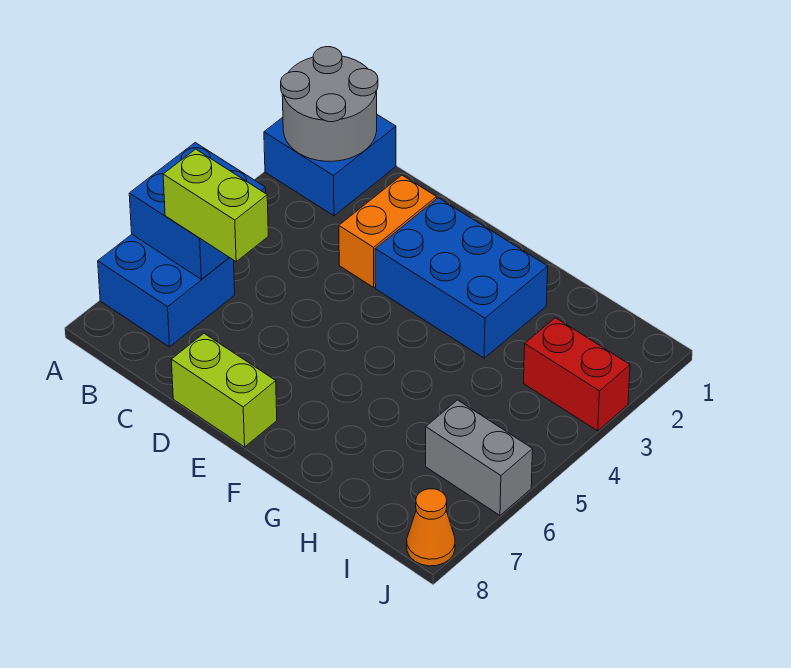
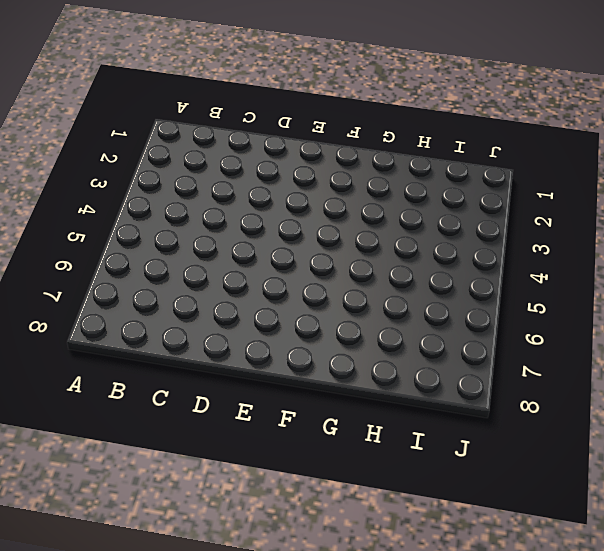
none -> blue brick A1:B2 level 1
none -> blue brick A6:B7 level 1

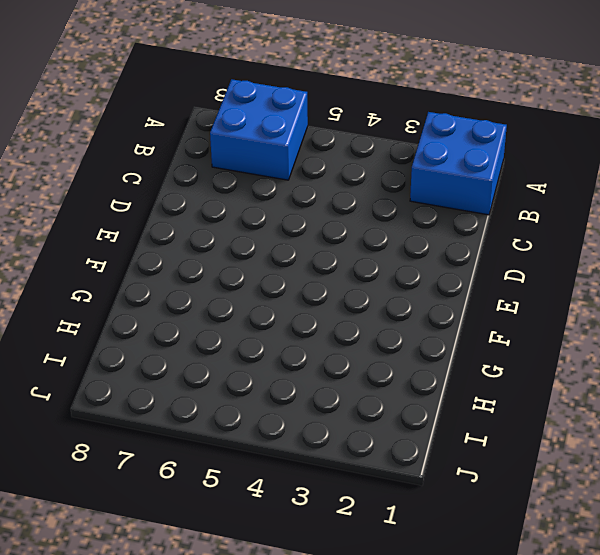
none -> orange brick D2:D3 level 1
none -> lime brick D8:E8 level 1

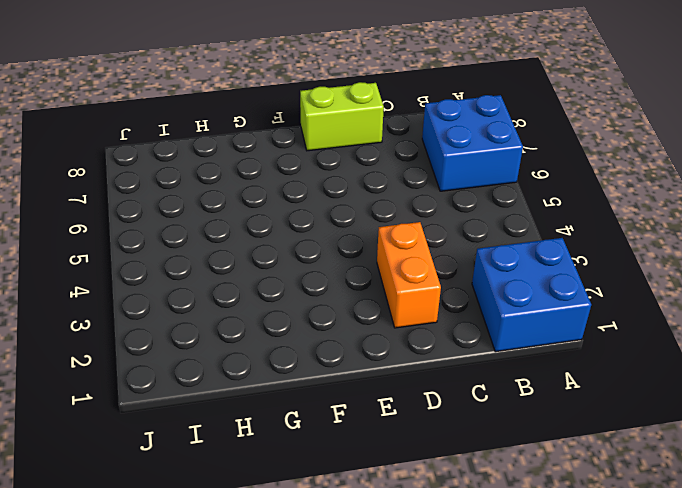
none -> blue brick E2:G3 level 1
none -> red brick I3:J3 level 1

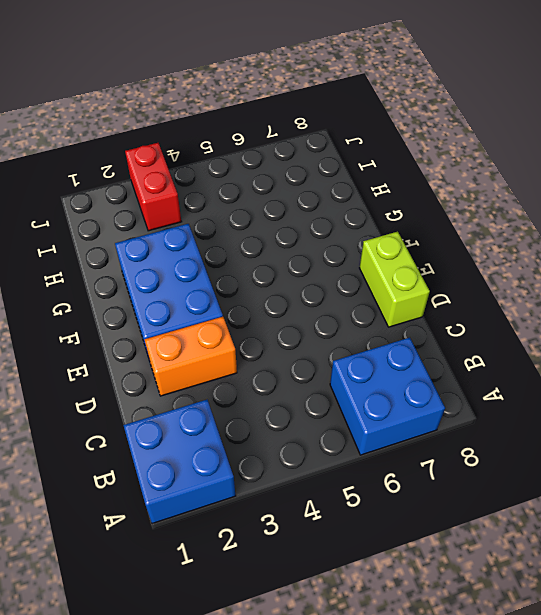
none -> grey brick I6:J6 level 1
none -> orange cone J8 level 1

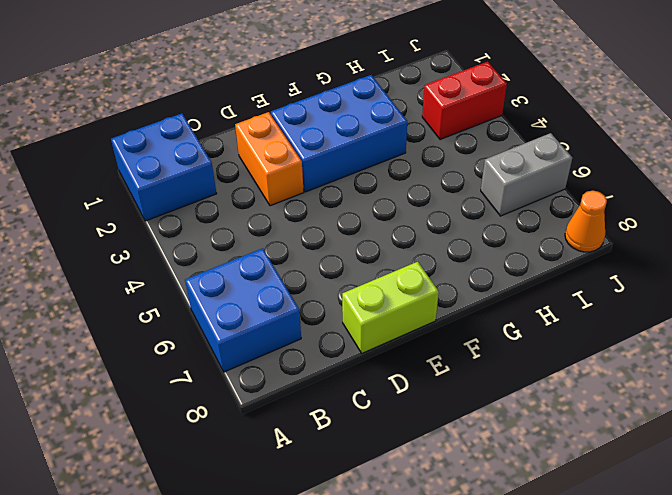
none -> grey round brick A1:B2 level 2
none -> blue brick A5:B6 level 2

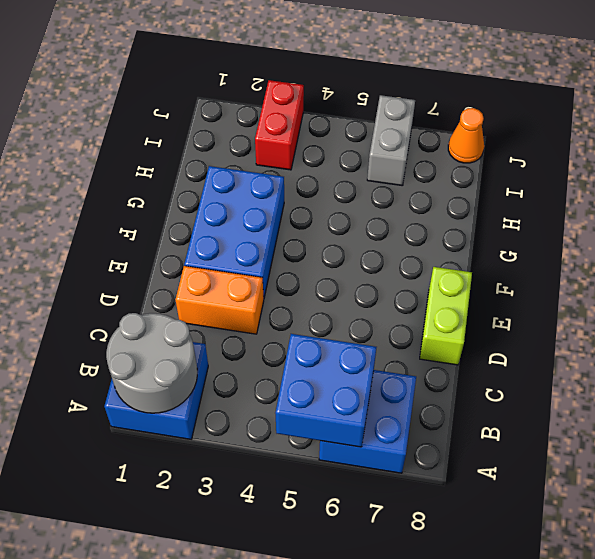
none -> lime brick B6:C6 level 3

